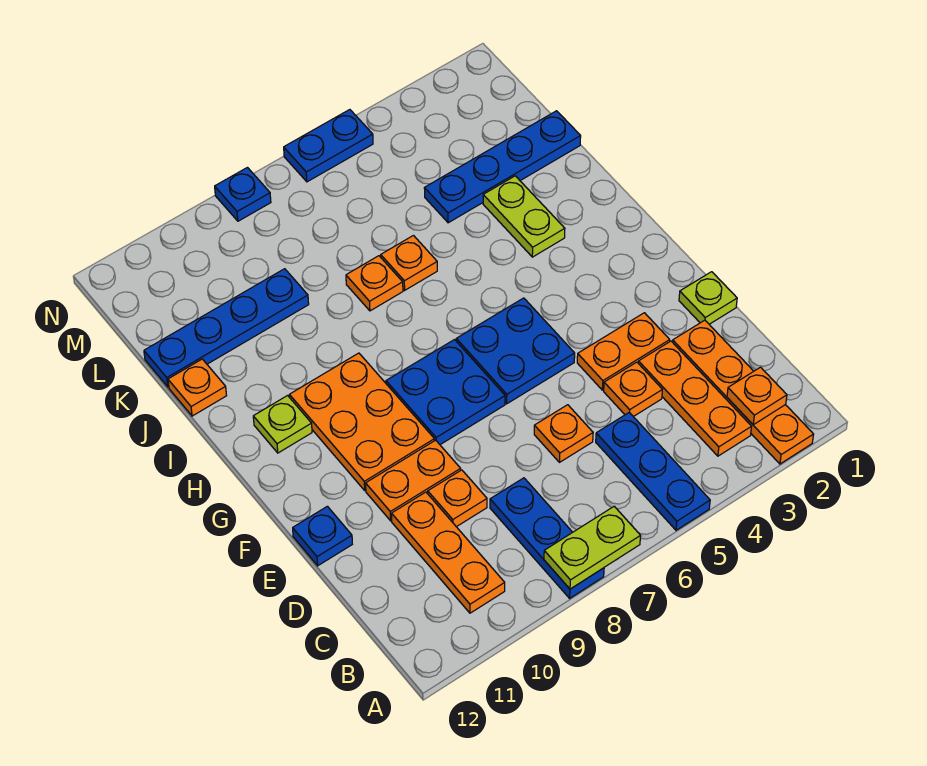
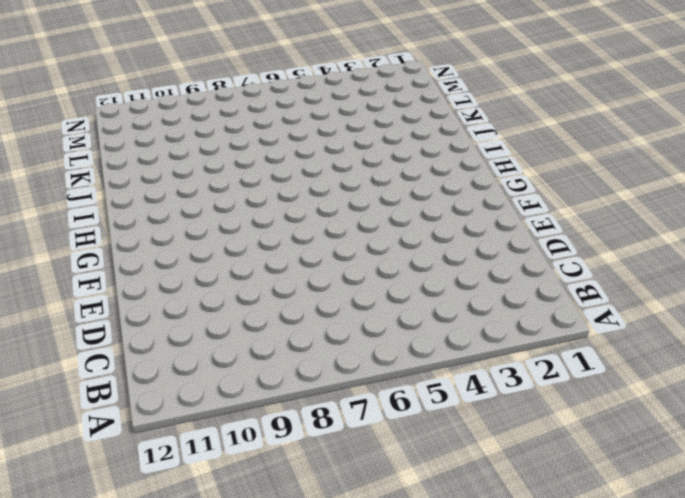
none -> orange plate A2:D2 level 1
none -> blue plate A5:C5 level 1
none -> blue plate A8:C8 level 1

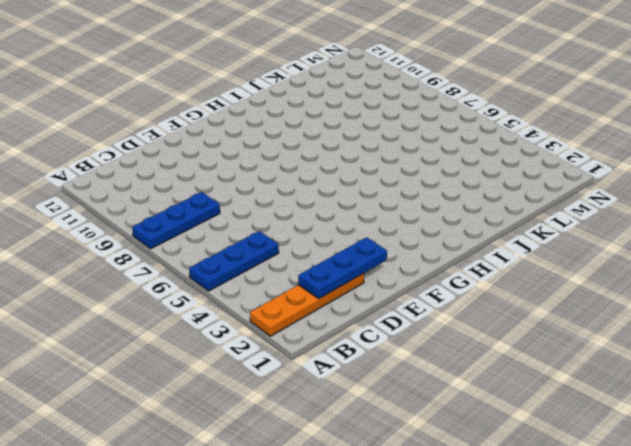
blue plate C2:E2 level 2 -> none
none -> orange plate B3:D3 level 1
none -> orange plate B10:D10 level 1
none -> orange plate D4 level 1

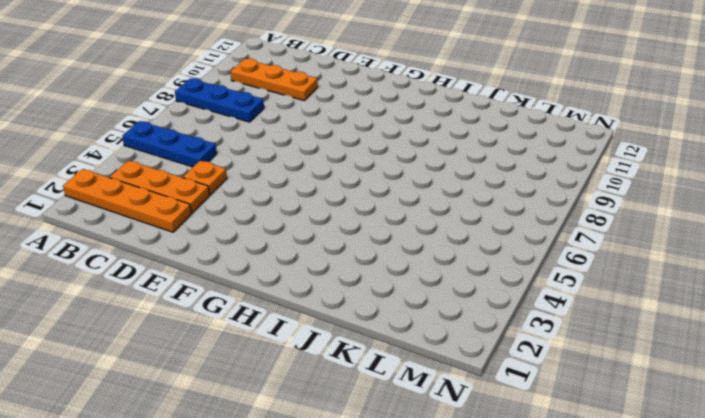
none -> orange plate D6 level 1
none -> orange plate D9 level 1
none -> lime plate E1 level 1

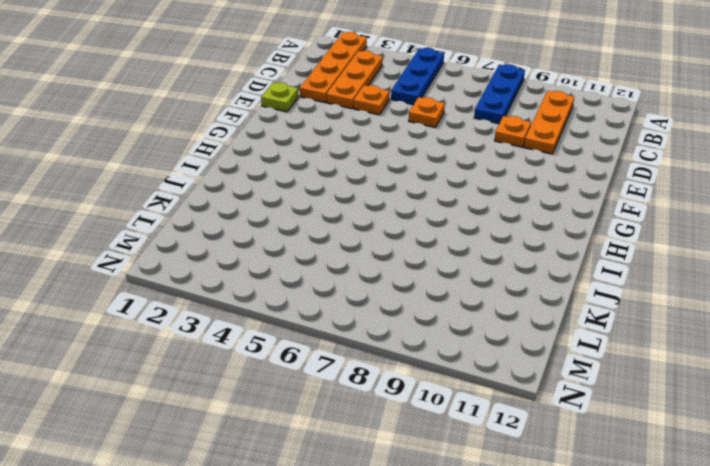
none -> orange plate E3:E4 level 1
none -> orange plate E9:E10 level 1
none -> blue plate E12 level 1

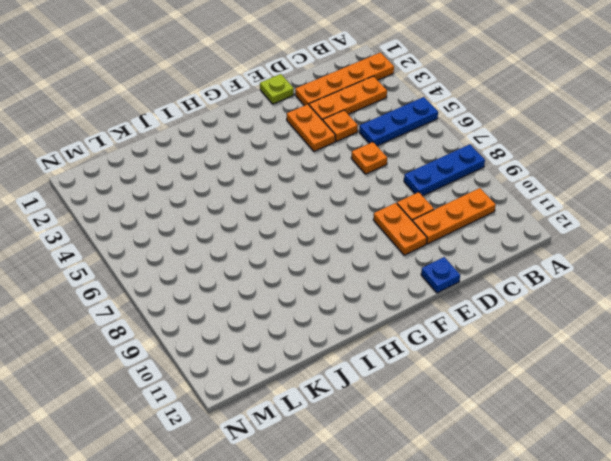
none -> blue plate F5:G6 level 1
none -> blue plate F7:G8 level 1
none -> orange plate F9:H10 level 1

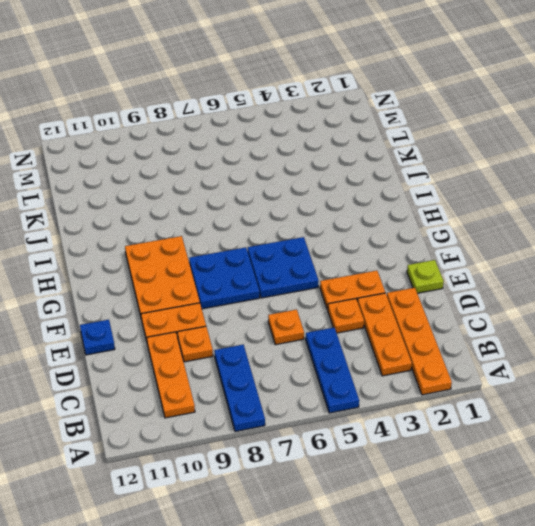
none -> lime plate H11 level 1
none -> lime plate I3:J3 level 1
none -> orange plate J6 level 1

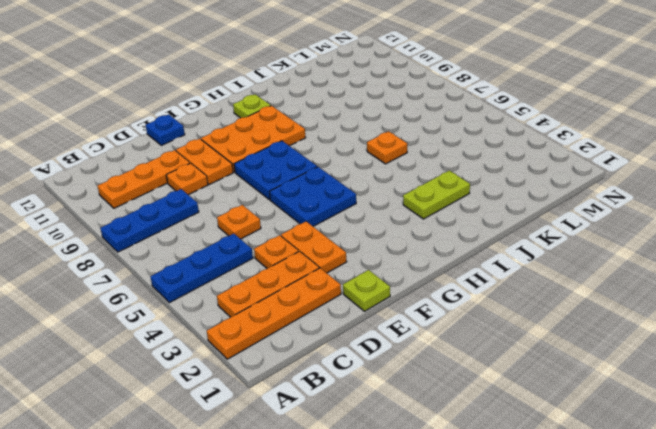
none -> orange plate J7 level 1
none -> orange plate J12 level 1
none -> blue plate K1:K4 level 1

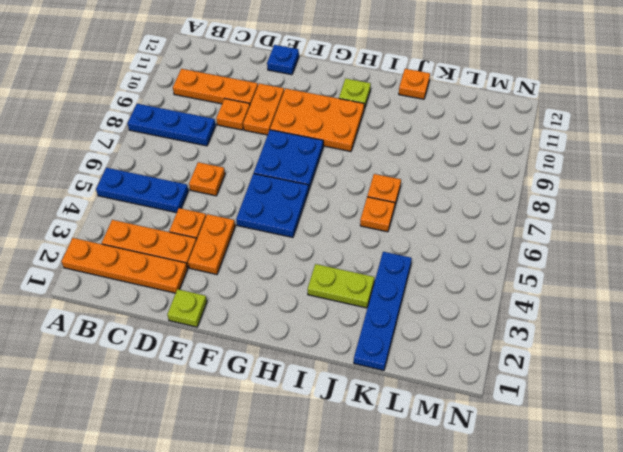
none -> blue plate K9:K12 level 1
none -> blue plate N5:N6 level 1
none -> blue plate N8 level 1

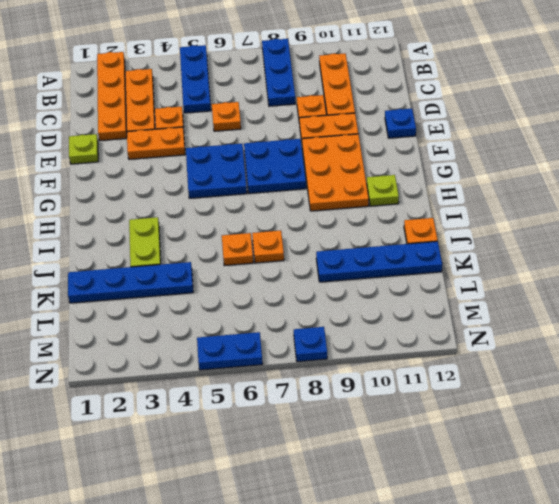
none -> lime plate A7:A8 level 2
none -> orange plate B2 level 2

